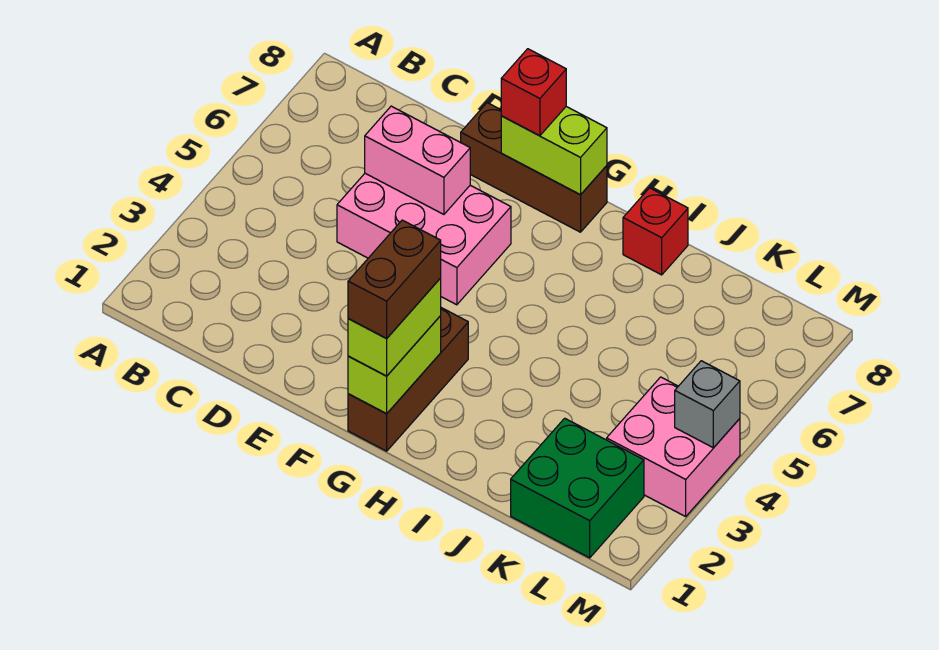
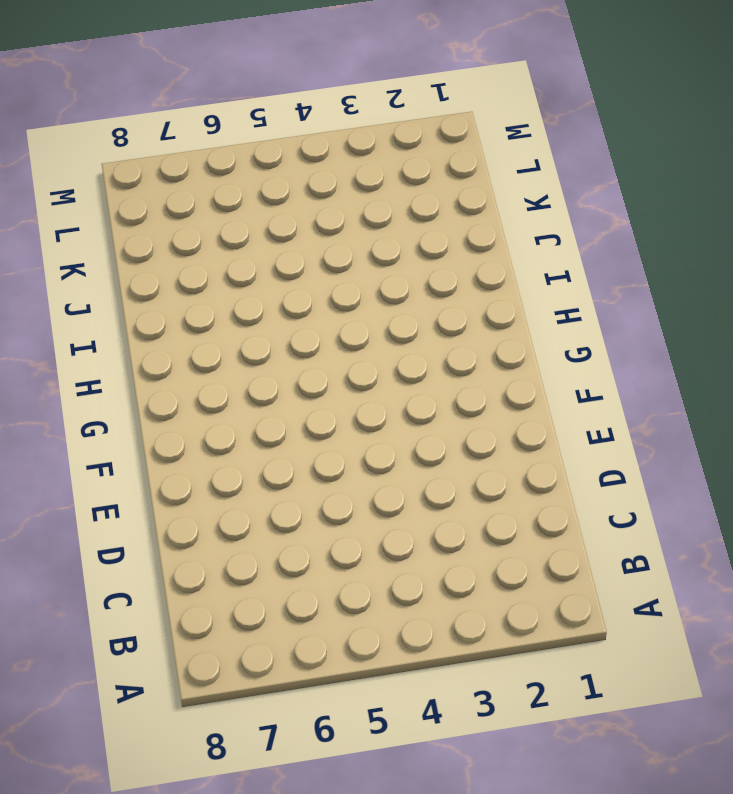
none -> pink brick D5:F6 level 1
none -> brown brick E8:G8 level 1
none -> brown brick G1:G3 level 1

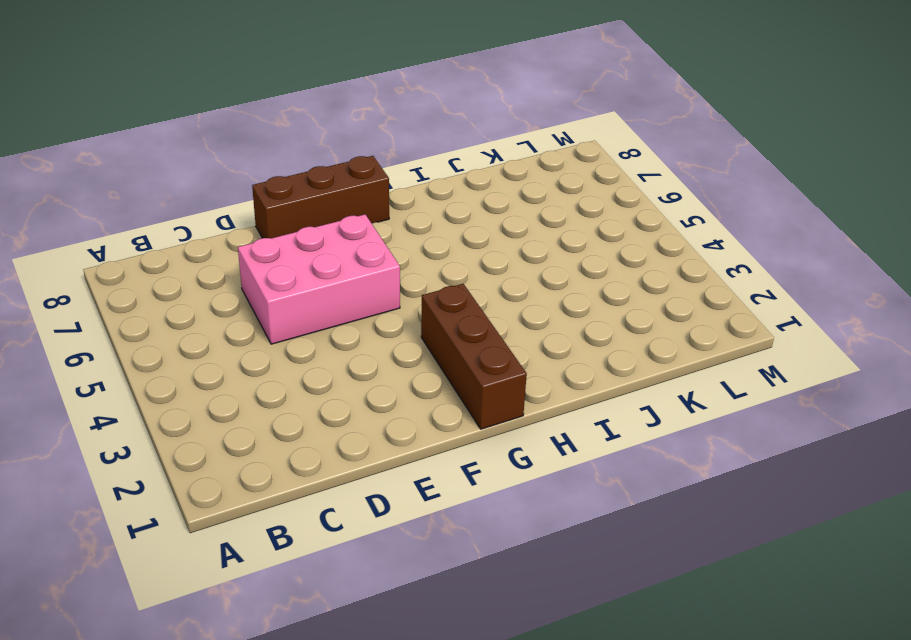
none -> red brick I8 level 1
none -> green brick K1:L2 level 1
none -> pink brick L3:M4 level 1

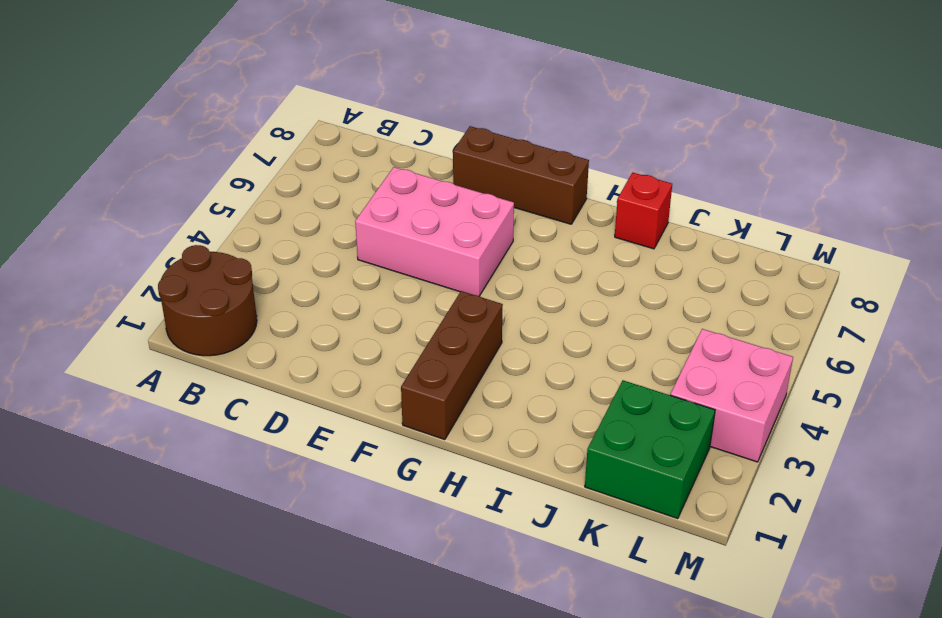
brown round brick A1:B2 level 1 -> none
none -> pink brick D6:E6 level 2
none -> lime brick F8:G8 level 2
none -> lime brick G1:G2 level 2

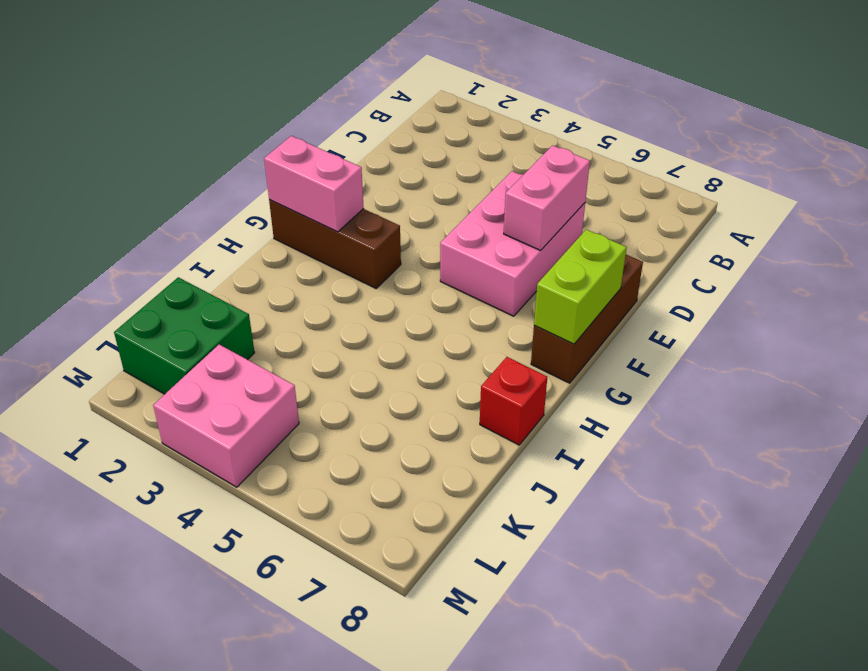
pink brick G1:G2 level 2 -> lime brick G1:G2 level 2
none -> grey brick M4 level 2
none -> red brick F8 level 3
none -> lime brick G1:G2 level 3

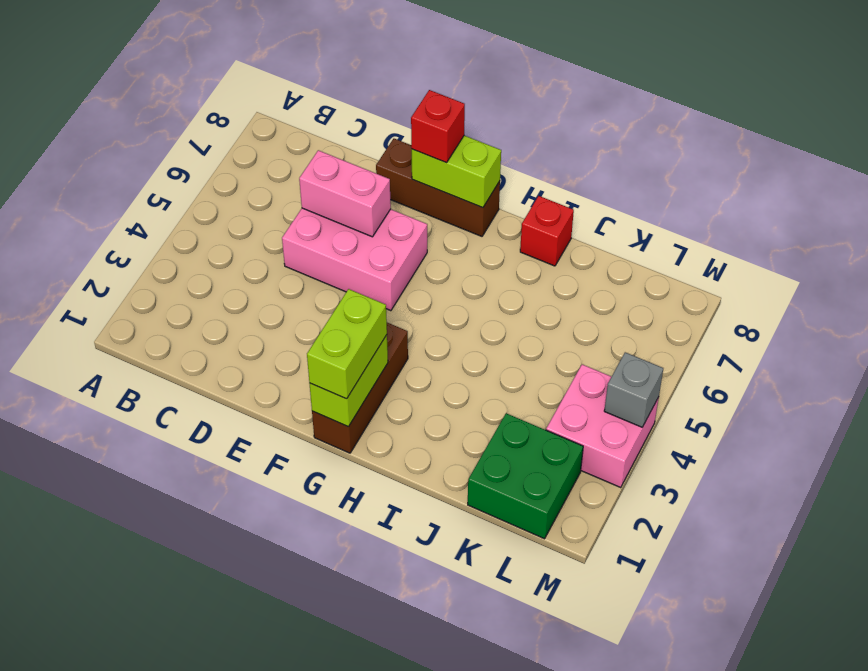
none -> brown brick G1:G2 level 4

